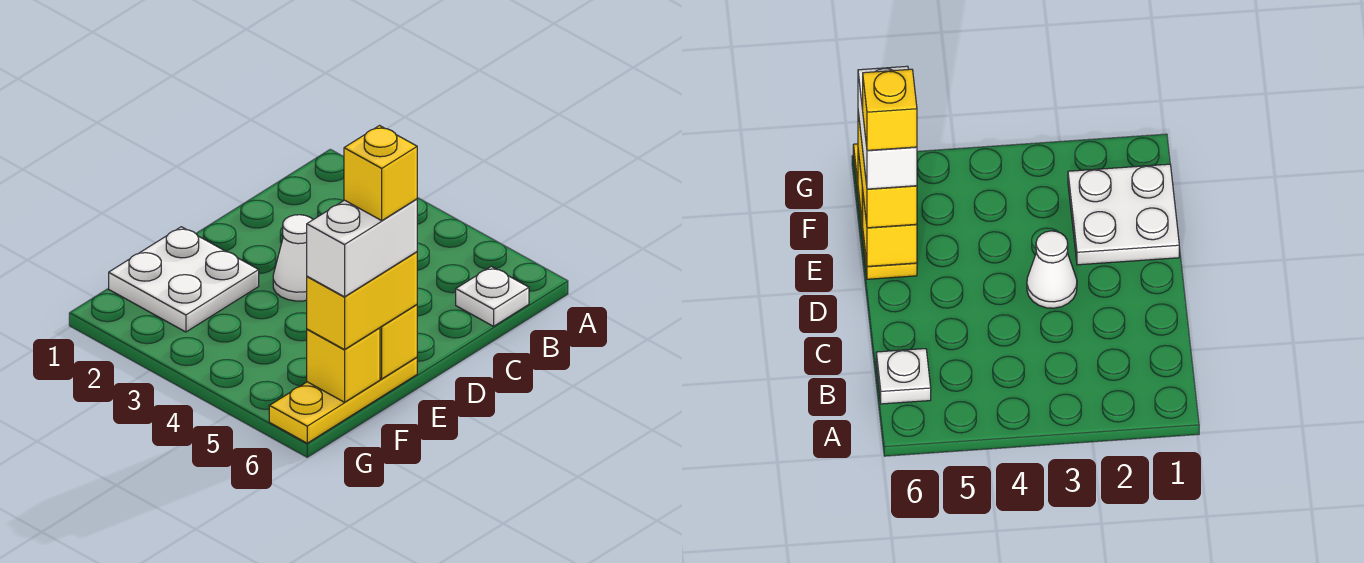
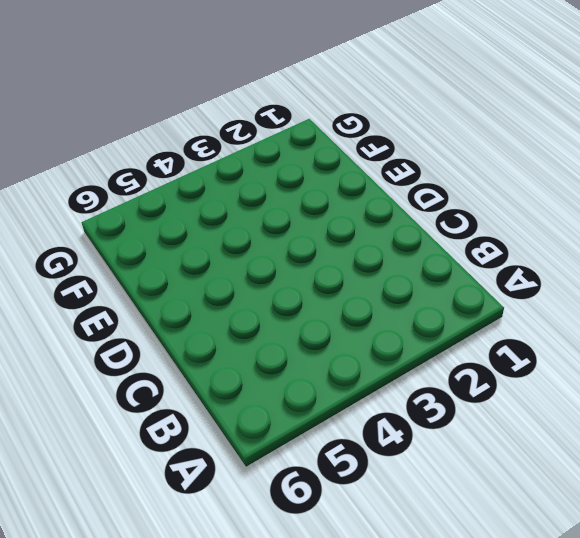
none -> white plate B6 level 1
none -> white cone D3 level 1

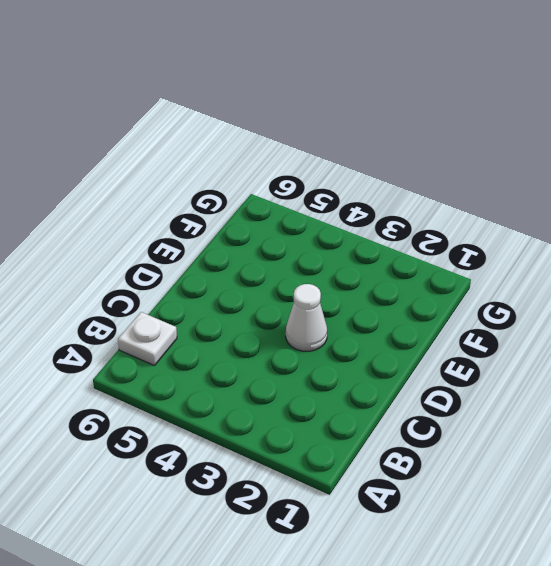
none -> white plate E1:F2 level 1
none -> yellow plate E6:G6 level 1

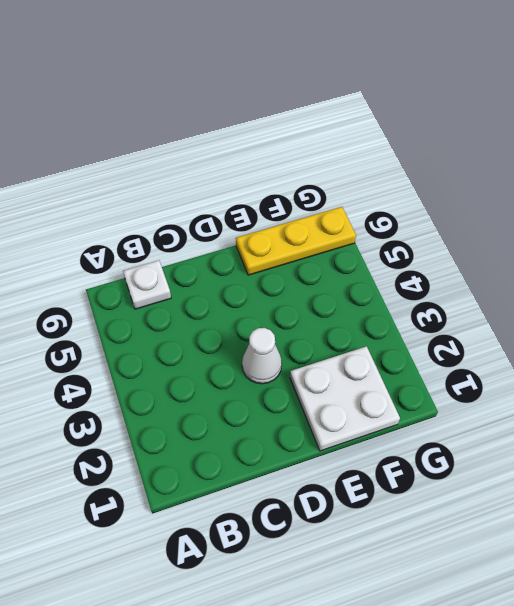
none -> yellow brick E6 level 2
none -> yellow brick F6 level 2

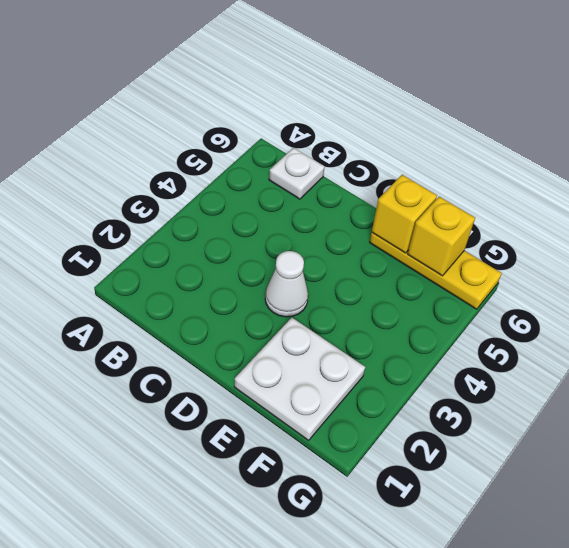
none -> yellow brick E6:F6 level 3
none -> white brick E6:F6 level 4

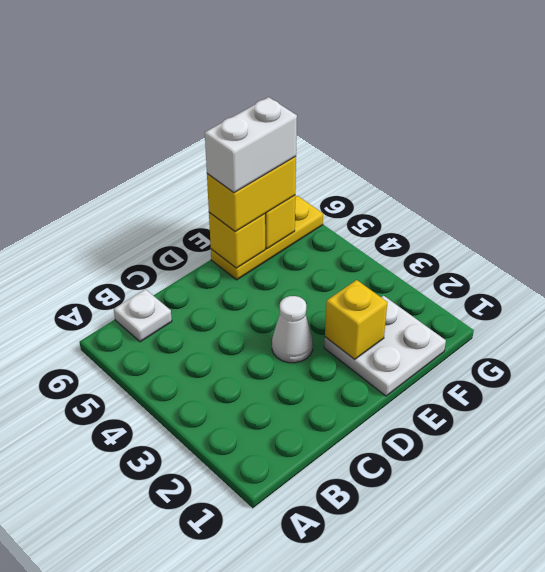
yellow brick E2 level 2 -> yellow brick E6 level 5

